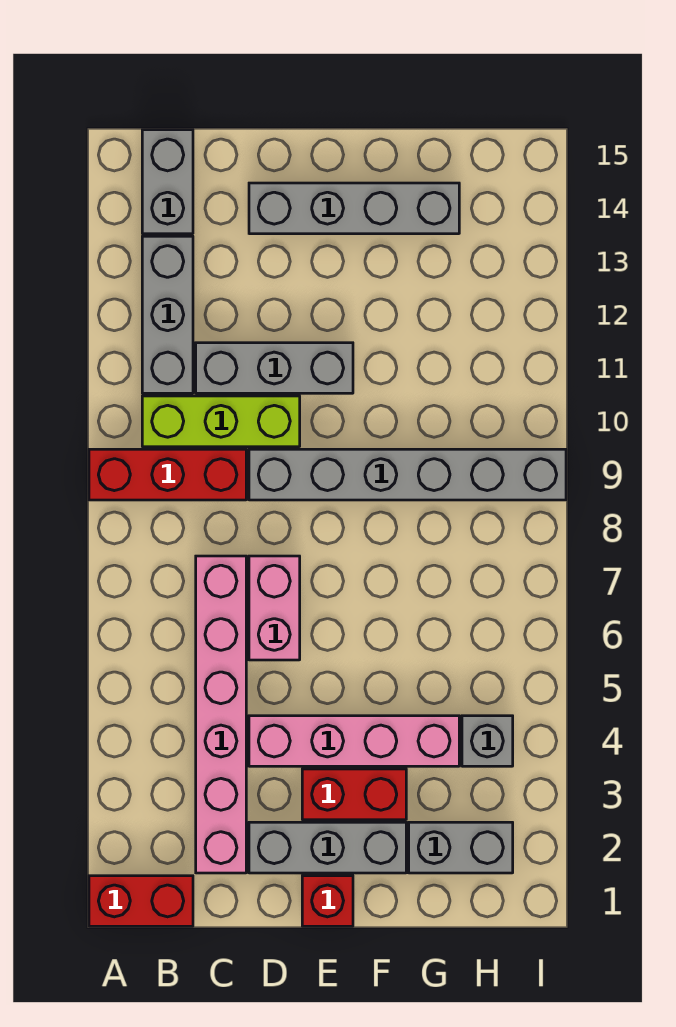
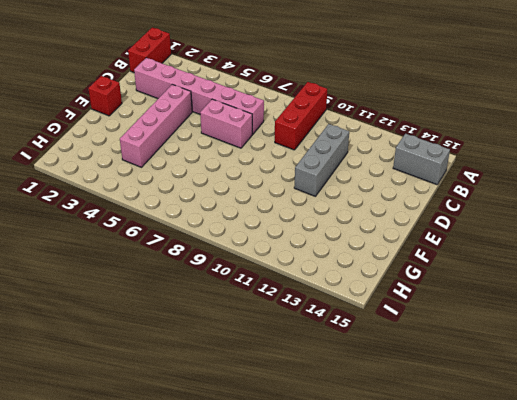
none -> lime brick B10:D10 level 1
none -> grey brick B11:B13 level 1
none -> grey brick D2:F2 level 1

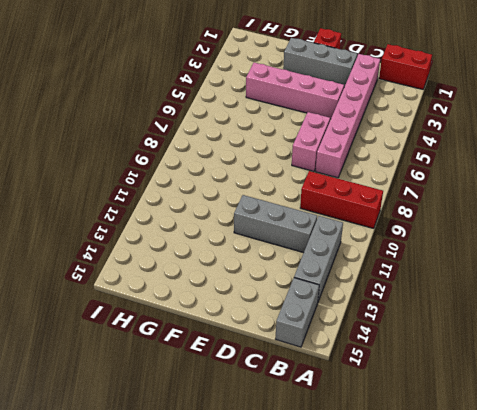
none -> lime brick B10:D10 level 1
none -> grey brick D9:I9 level 1
none -> grey brick D14:G14 level 1

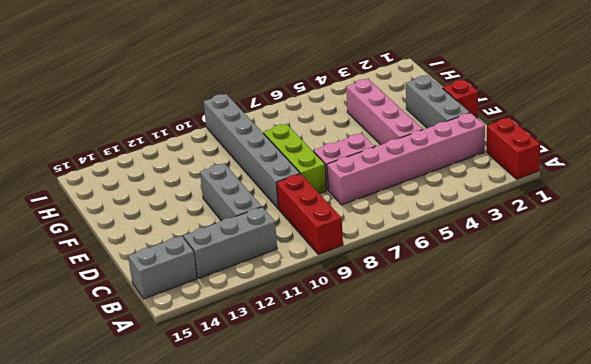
lime brick D8:F8 level 1 -> lime brick B10:D10 level 1
none -> grey brick D14:G14 level 1
none -> red brick E3:F3 level 1
none -> grey brick G2:H2 level 1

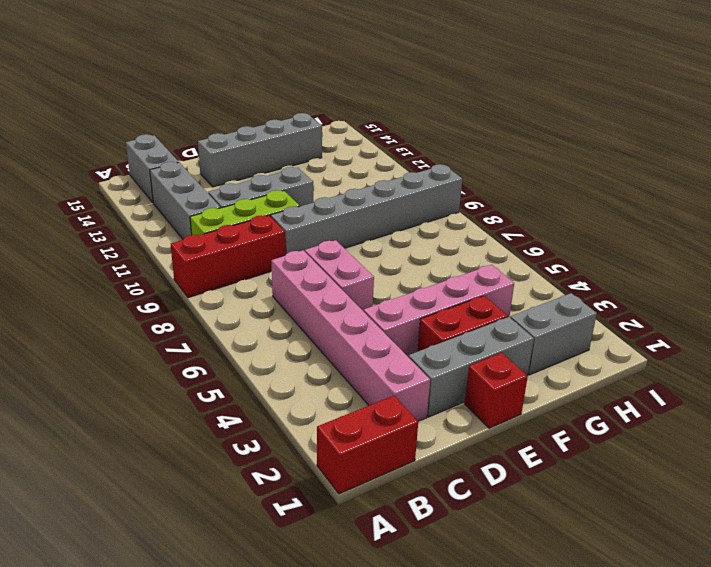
none -> grey brick H4 level 1

